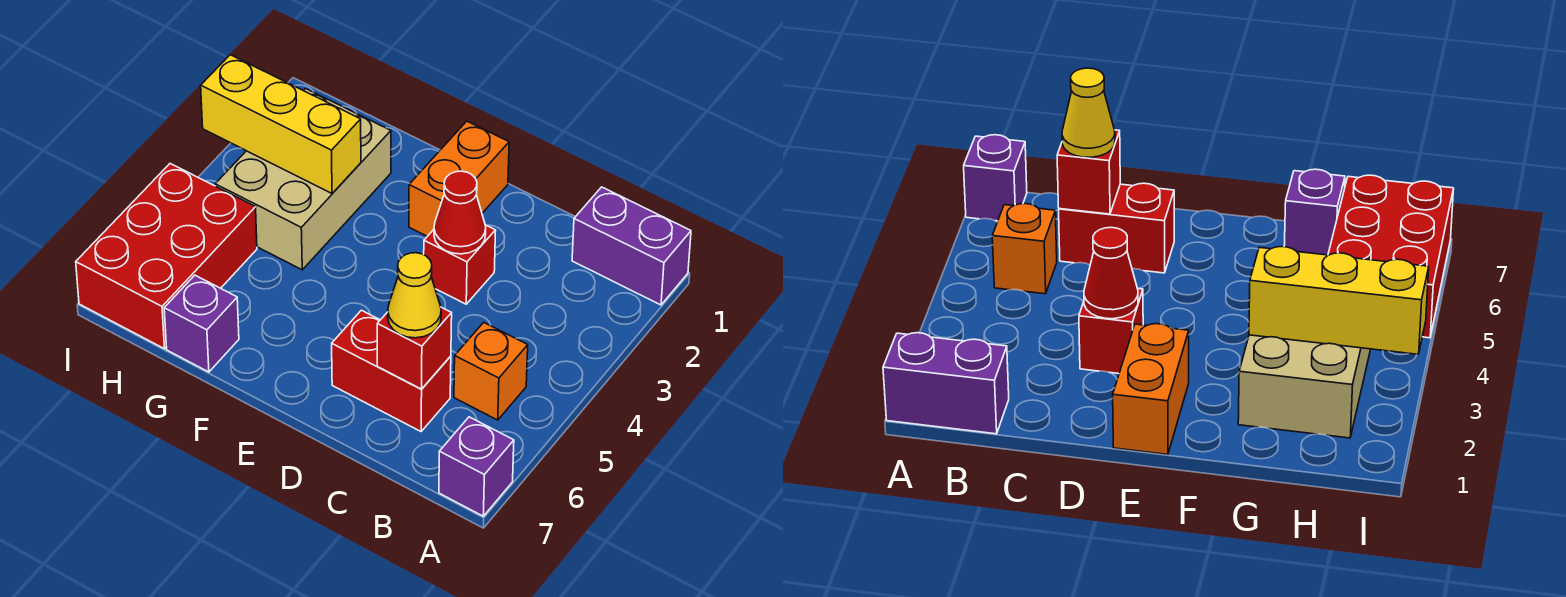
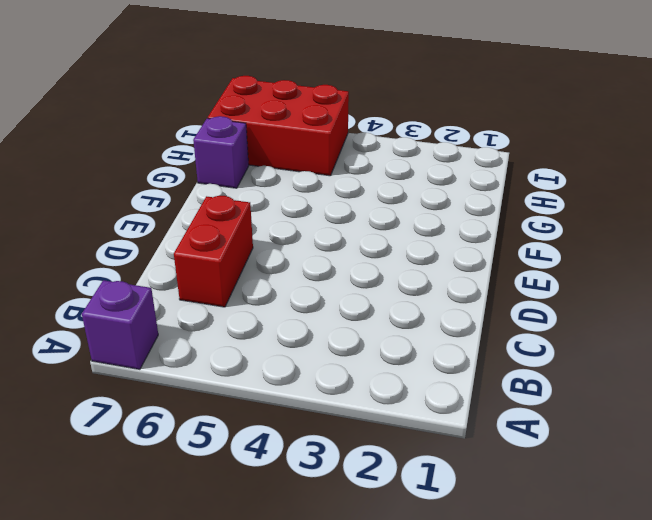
none -> purple brick A1:B1 level 1
none -> orange brick B5 level 1
none -> red brick D3 level 1

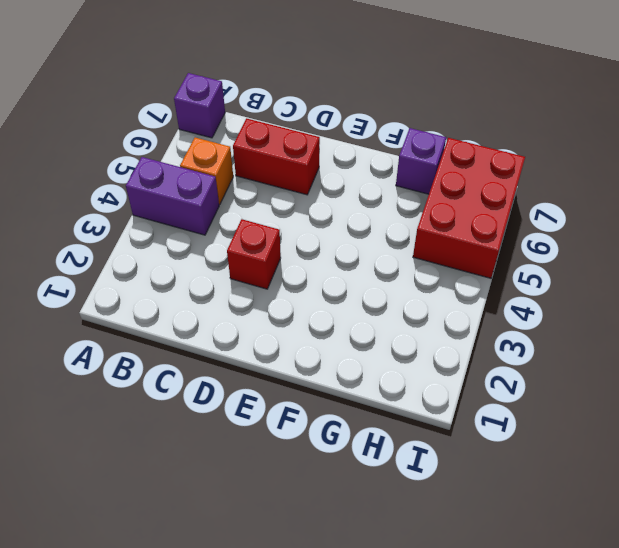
purple brick A4:B4 level 1 -> purple brick A1:B1 level 1
none -> orange brick E1:E2 level 1
none -> tan brick G2:H4 level 1
none -> red brick C6 level 2

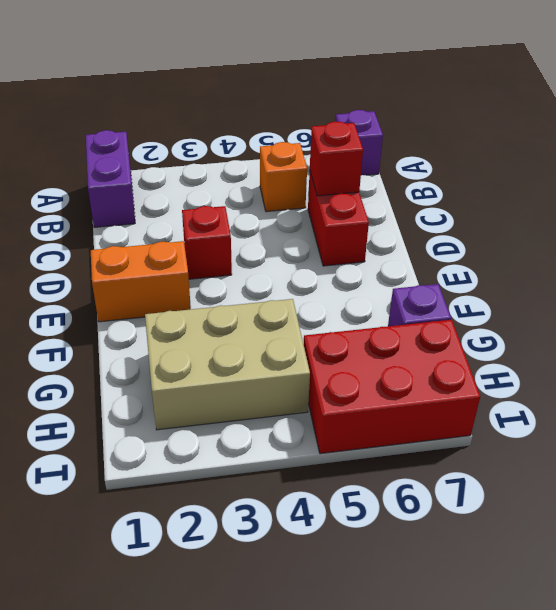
none -> red cone D3 level 2
none -> yellow brick G3:I3 level 2
none -> yellow cone C6 level 3

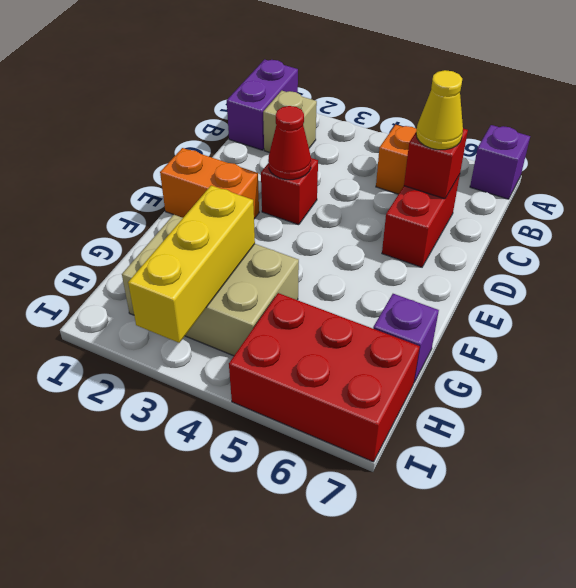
tan brick B2 level 1 -> none

